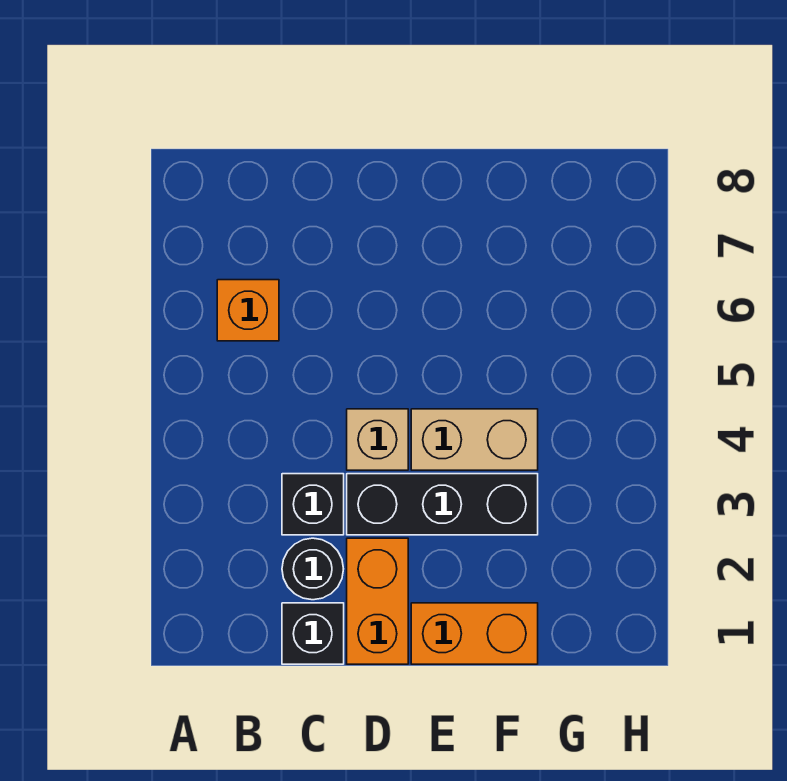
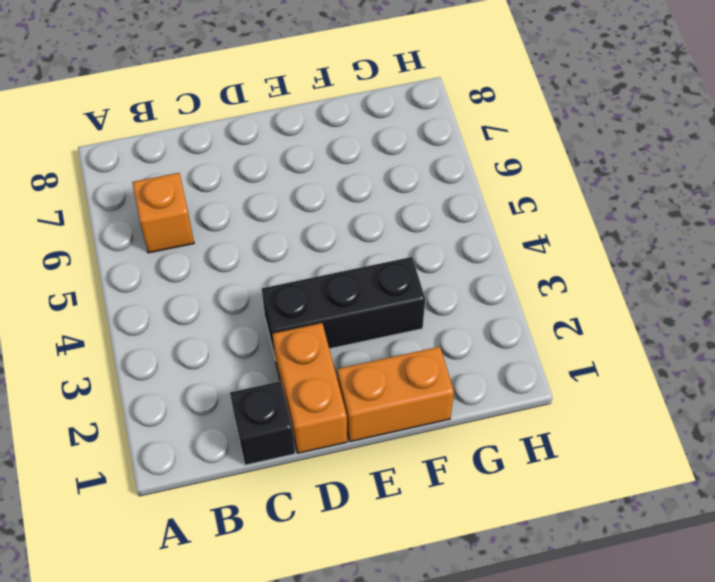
none -> black round brick C2 level 1
none -> black brick C3 level 1

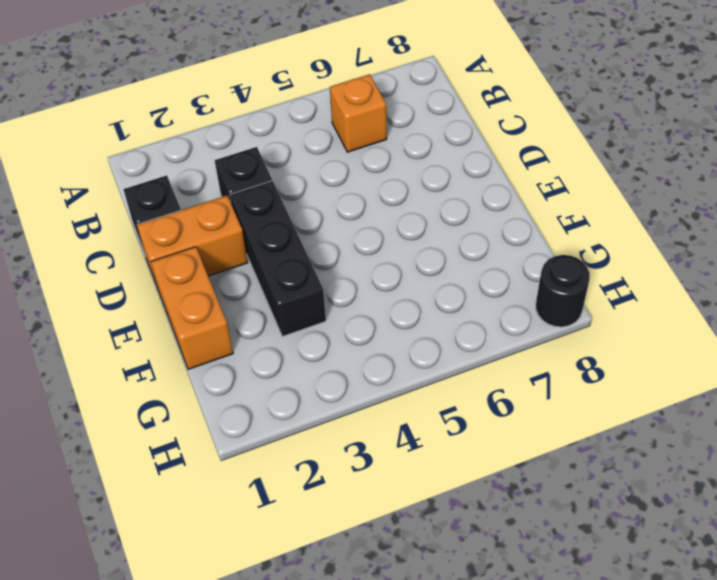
black round brick H8 level 1 -> black round brick C2 level 1
none -> tan brick D4 level 1
none -> tan brick E4:F4 level 1

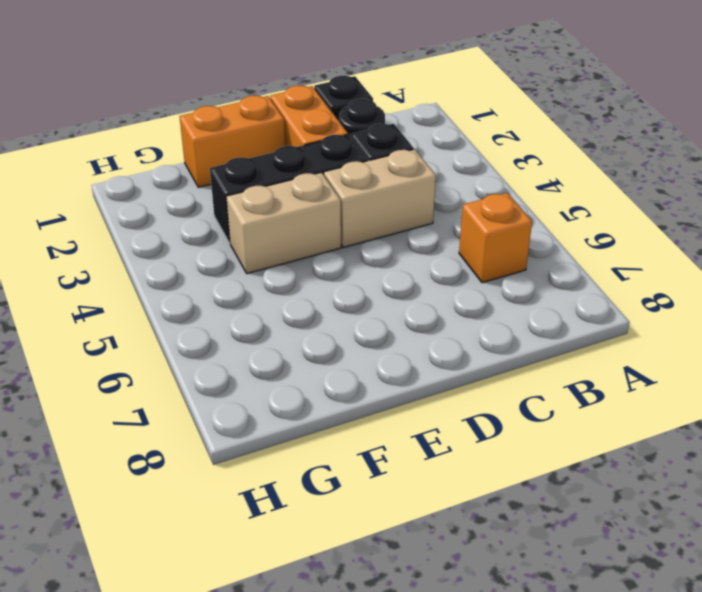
tan brick C4:D4 level 1 -> tan brick D4 level 1

